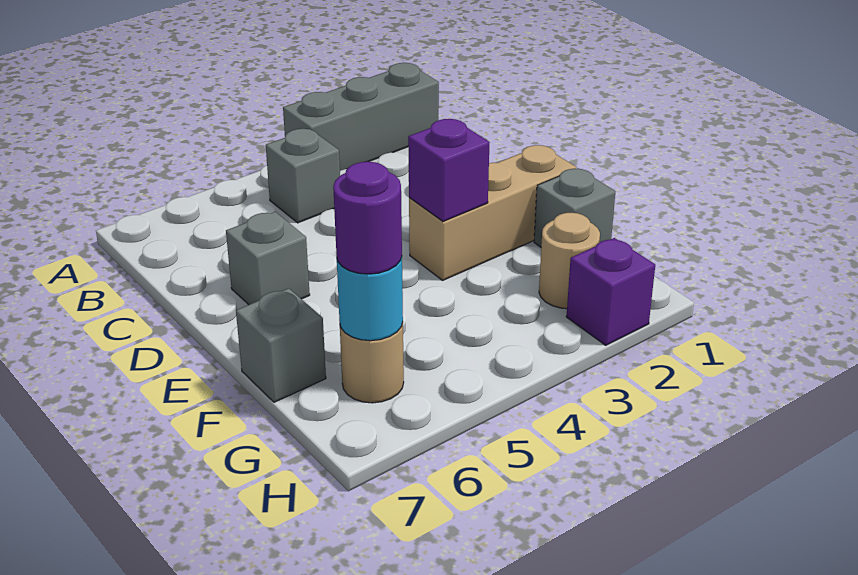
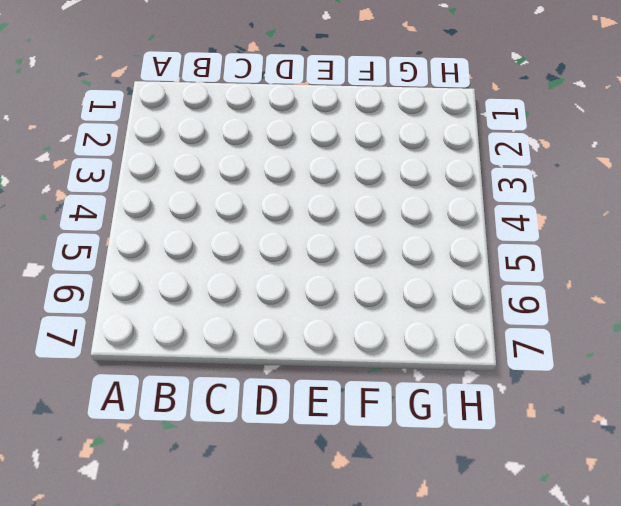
none -> grey brick A1:A3 level 1
none -> grey brick B4 level 1
none -> grey brick D6 level 1

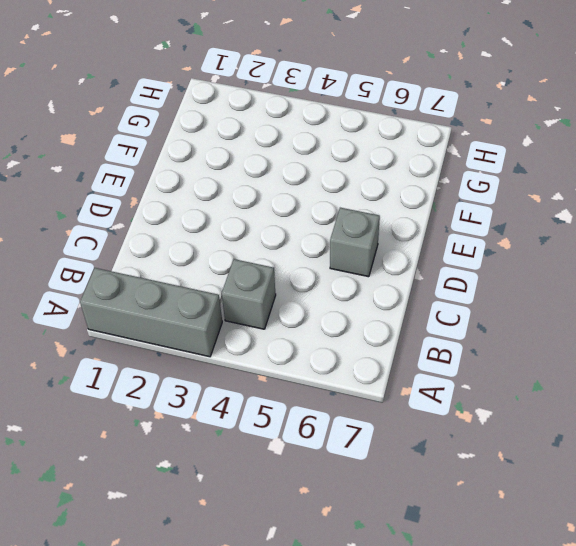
none -> tan brick E1:E3 level 1
none -> grey brick F1 level 1
none -> grey brick F7 level 1

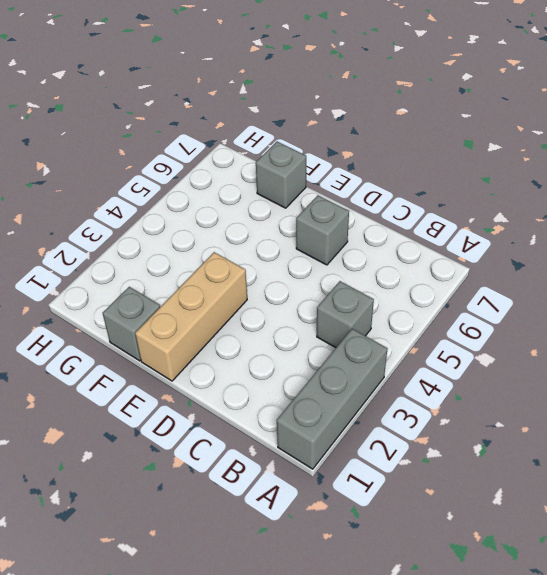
none -> tan round brick G2 level 1
none -> tan round brick G6 level 1
none -> purple brick H2 level 1

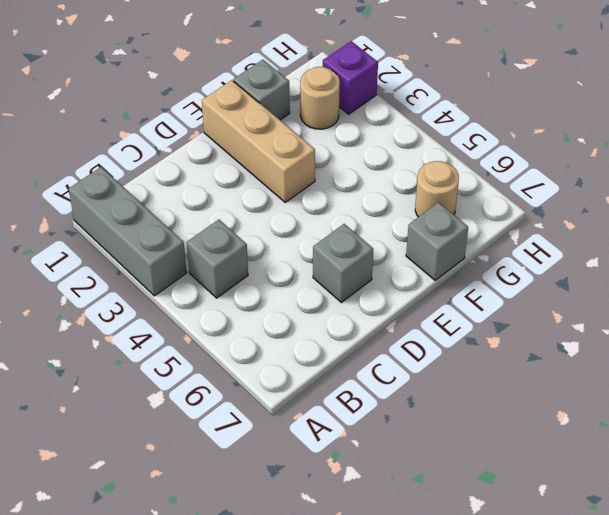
none -> purple brick E3 level 2
none -> cyan round brick G6 level 2
none -> purple round brick G6 level 3

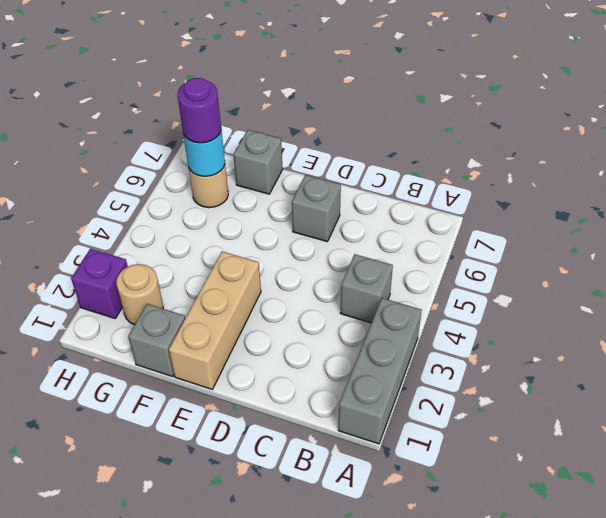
none -> purple brick E3 level 2

